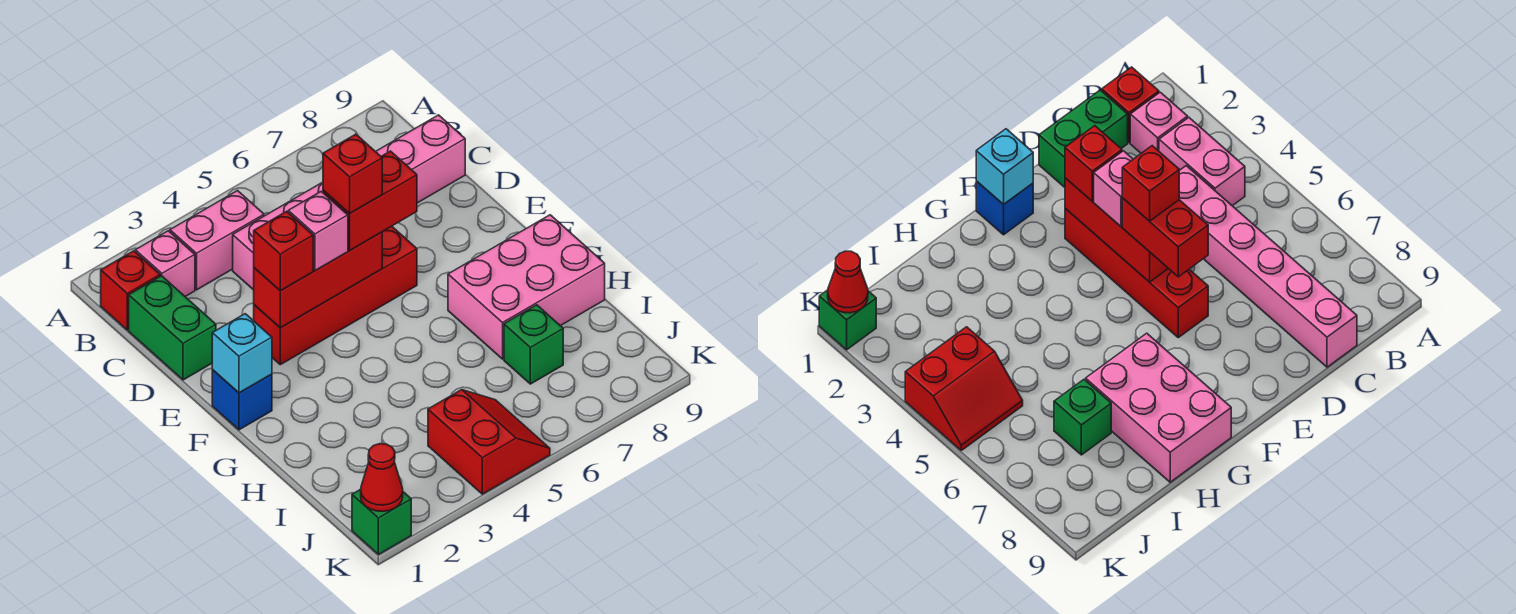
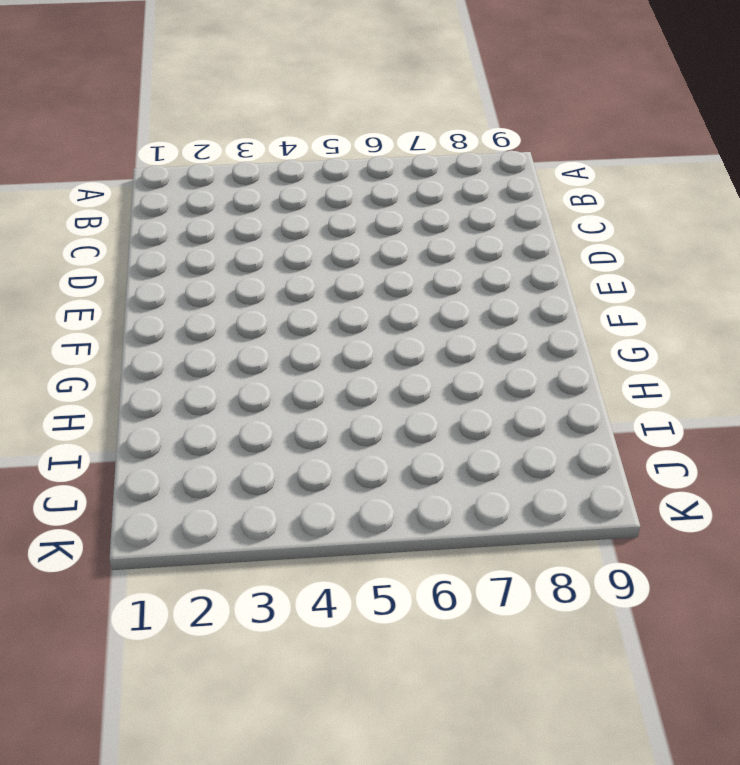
none -> red brick B1 level 1
none -> pink brick B2 level 1
none -> pink brick B3:B4 level 1

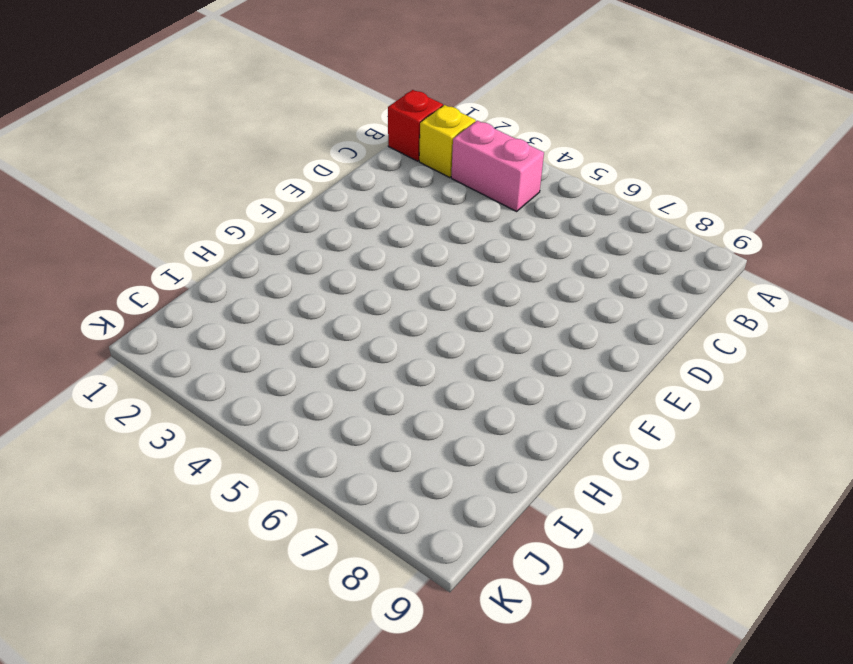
yellow brick B2 level 1 -> pink brick B2 level 1
none -> green brick C1:D1 level 1
none -> pink brick C4:C9 level 1
none -> red brick E3:E6 level 1

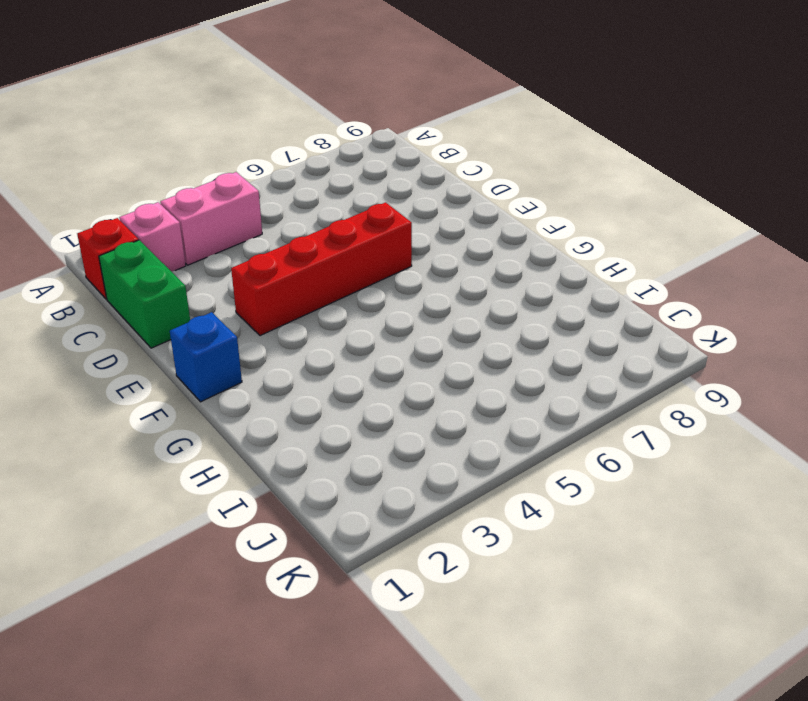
none -> pink brick C4:C9 level 1
none -> pink brick G7:H9 level 1
none -> green brick I7 level 1

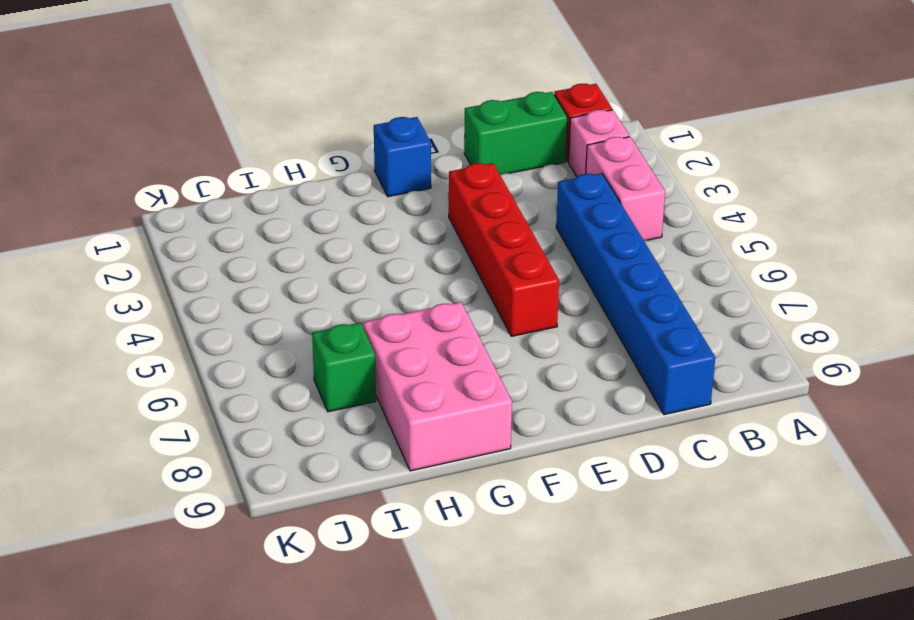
blue brick C4:C9 level 1 -> pink brick C4:C9 level 1
none -> red slope J4:K5 level 1 top 4
none -> green brick K1 level 1
none -> red brick E3:E5 level 2

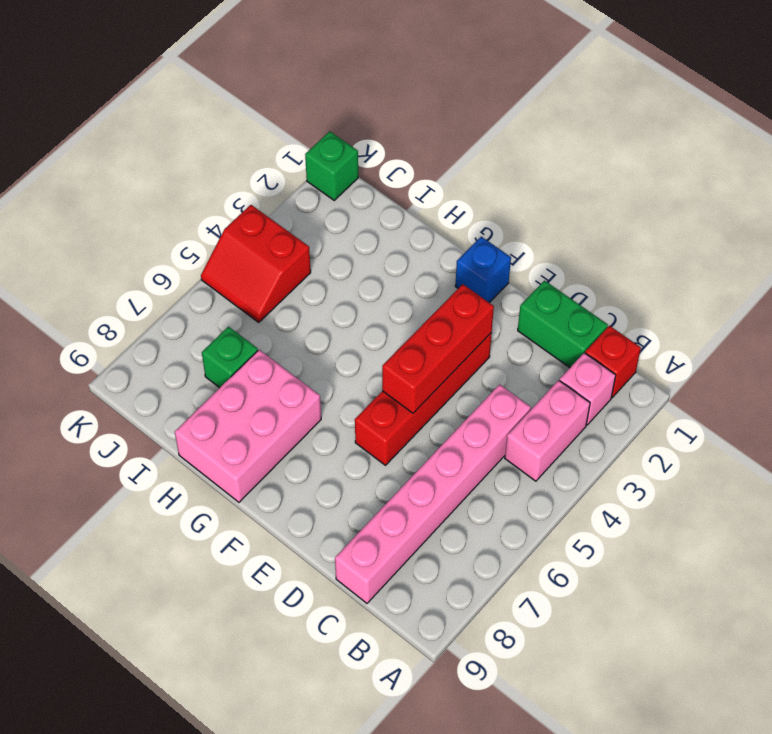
none -> cyan brick F1 level 2
none -> red cone K1 level 2
none -> red brick E3 level 3

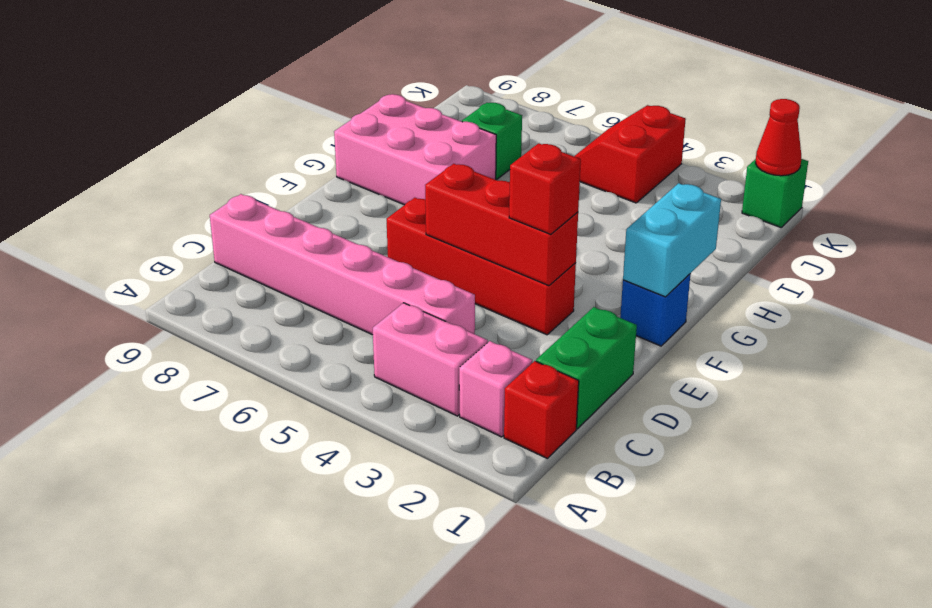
cyan brick F1:G1 level 2 -> cyan brick F1 level 2
none -> pink brick E4 level 3
none -> red brick E5:E6 level 3
none -> red brick E5 level 4

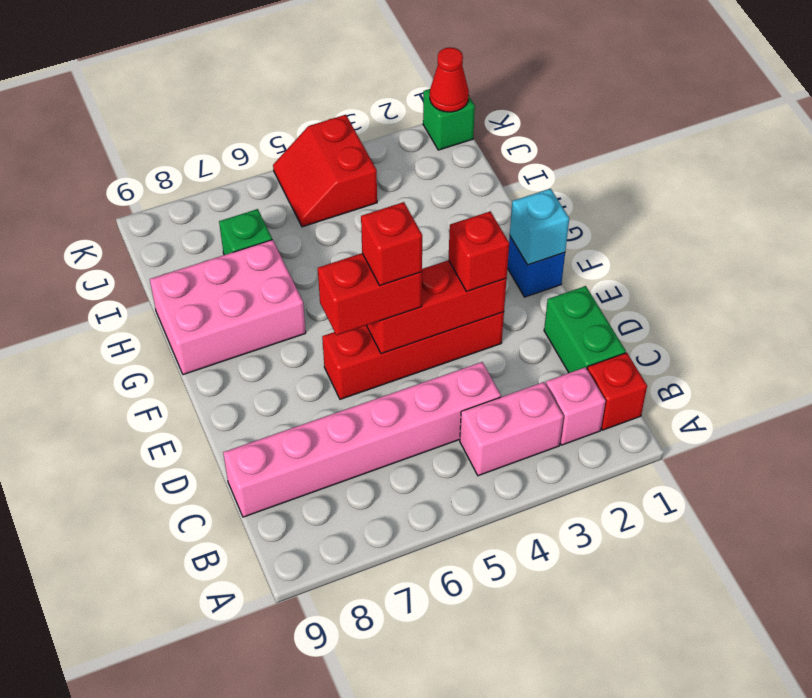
none -> pink brick E4 level 3

